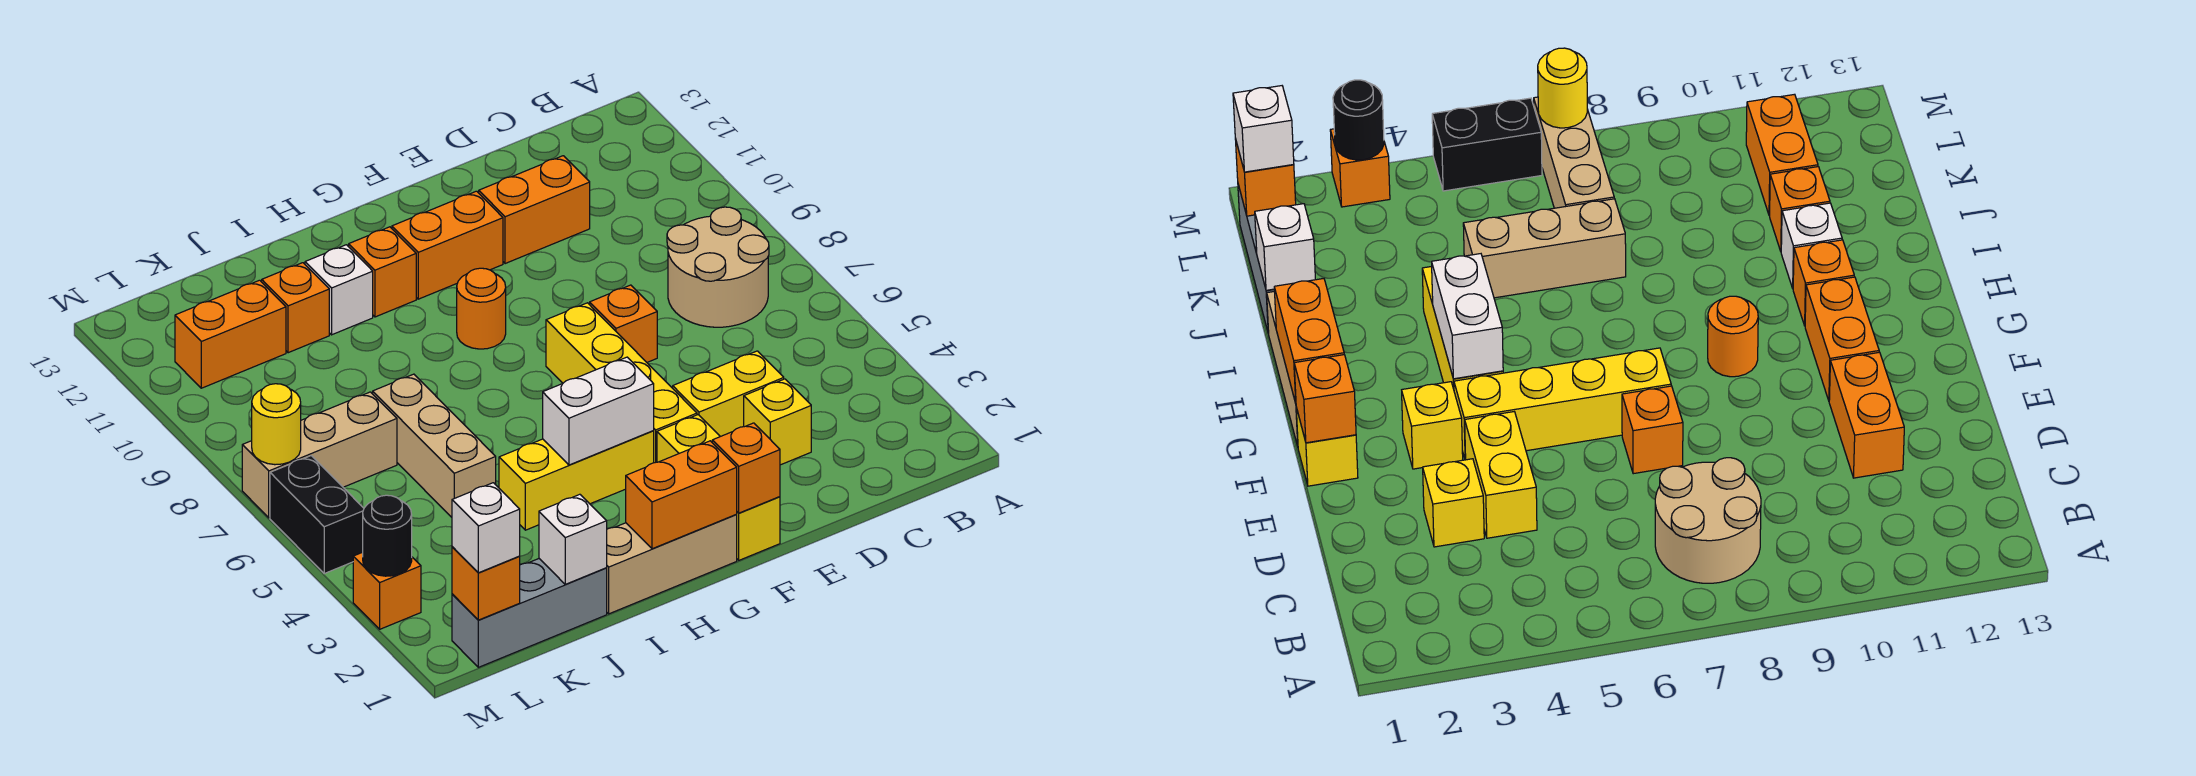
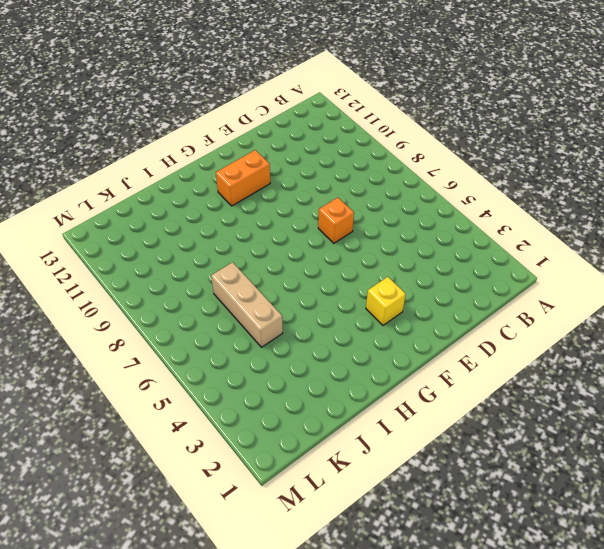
none -> tan round brick B7:C8 level 1
none -> yellow brick D3 level 1
none -> yellow brick D4:E4 level 1

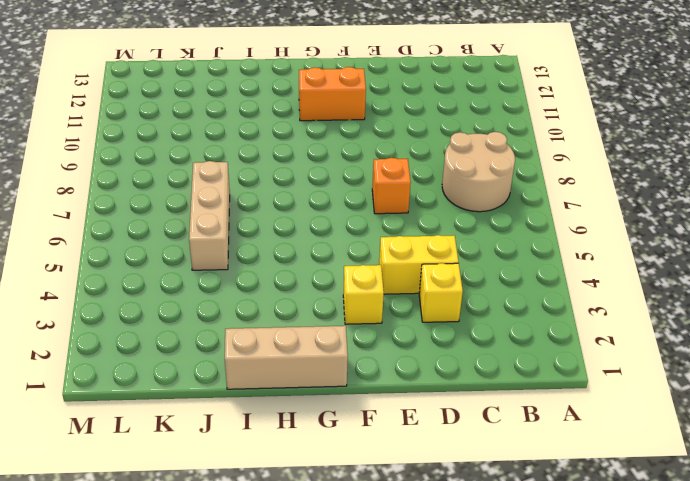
none -> orange brick D11:E11 level 1
none -> yellow brick F1 level 1
none -> yellow brick F4:F7 level 1

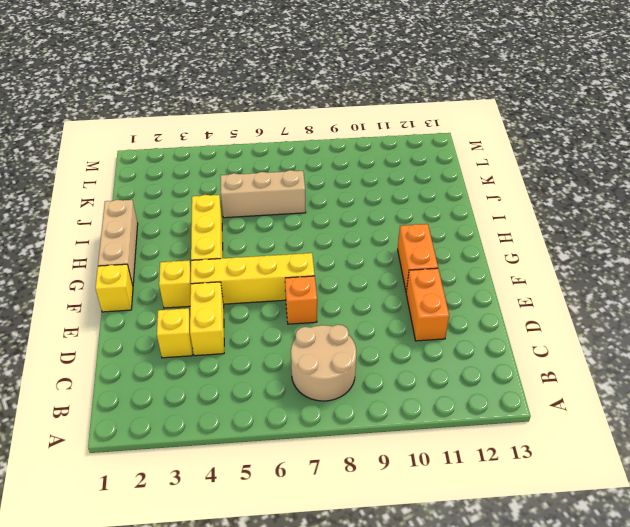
none -> orange round brick G9 level 1
none -> orange brick H11 level 1
none -> white brick I11 level 1

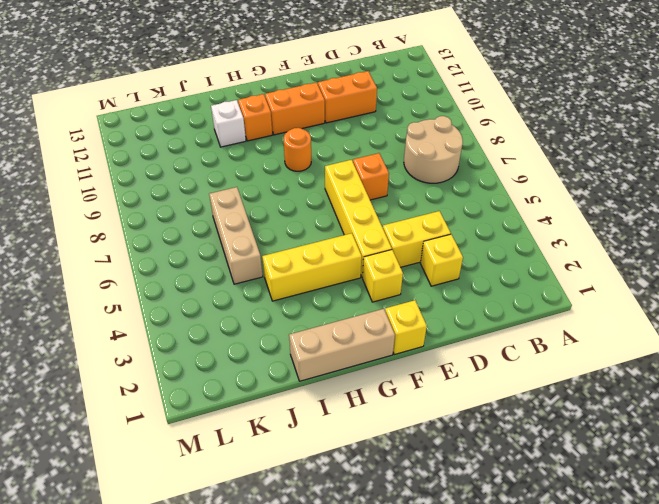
none -> grey brick J1:L1 level 1
none -> orange brick J11 level 1
none -> tan brick K7:M7 level 1

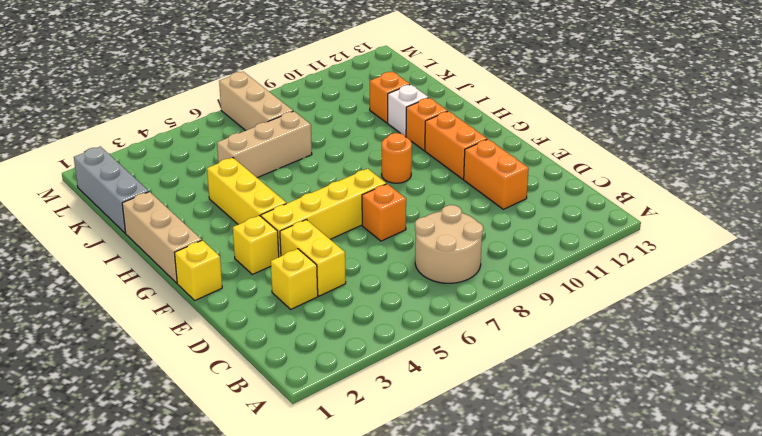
none -> orange brick K11:L11 level 1
none -> orange brick M3 level 1
none -> black brick M5:M6 level 1

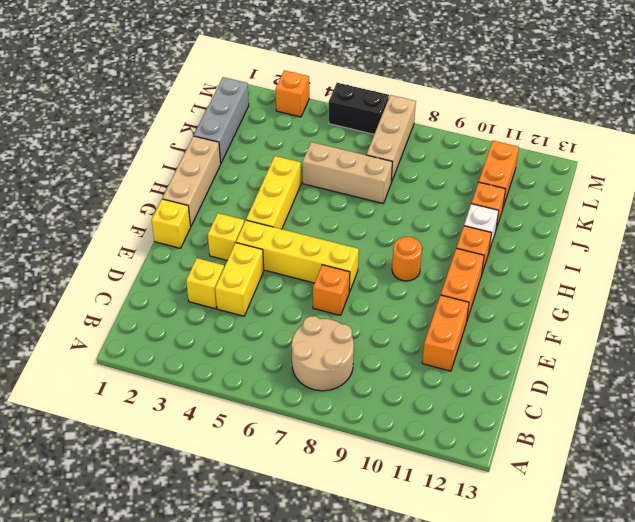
none -> orange brick F1 level 2
none -> orange brick G1:H1 level 2
none -> white brick G4:H4 level 2

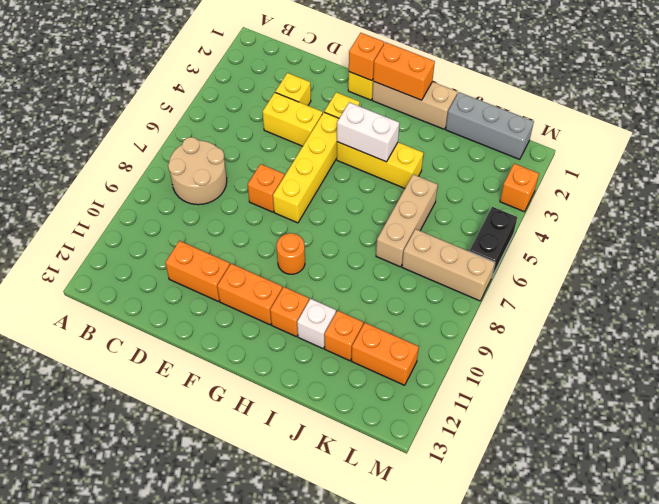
none -> white brick J1 level 2
none -> orange brick L1 level 2
none -> black round brick M3 level 2

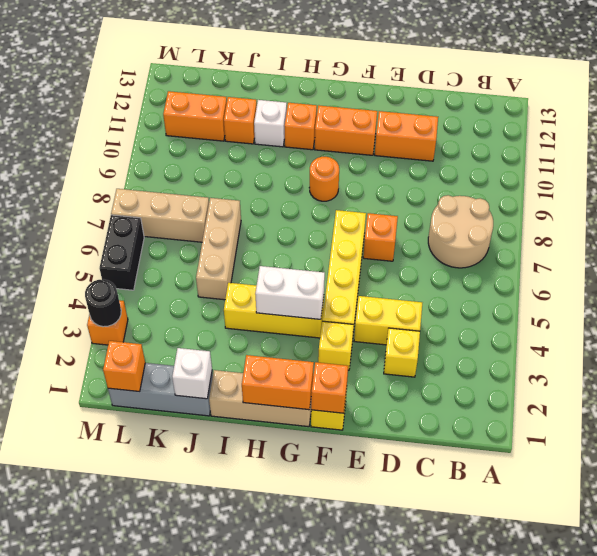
none -> yellow round brick M7 level 2
none -> white brick L1 level 3

